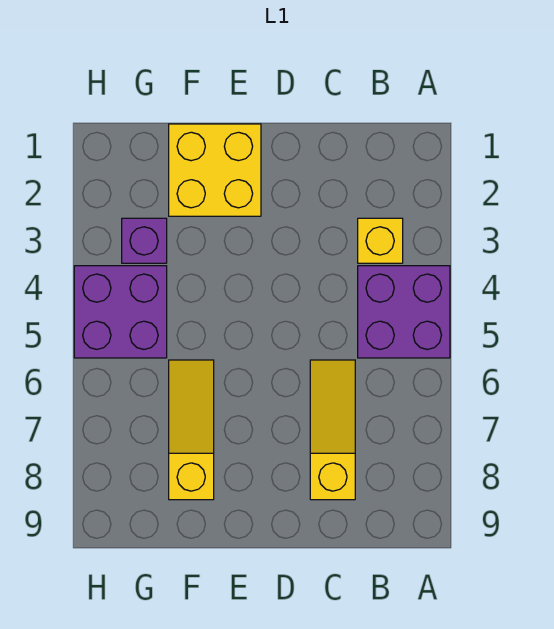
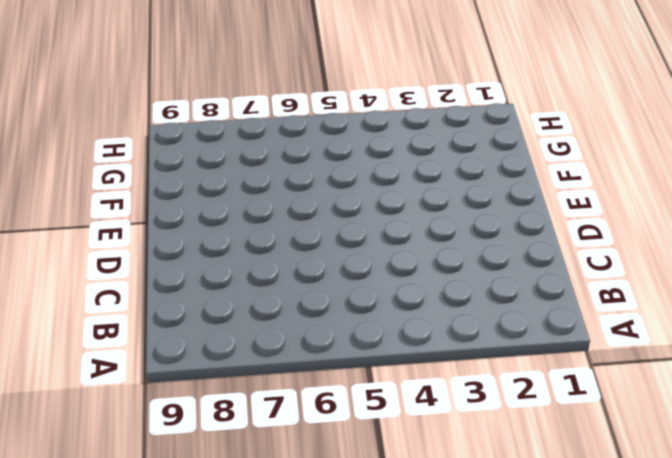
none -> purple brick A4:B5 level 1
none -> yellow brick B3 level 1

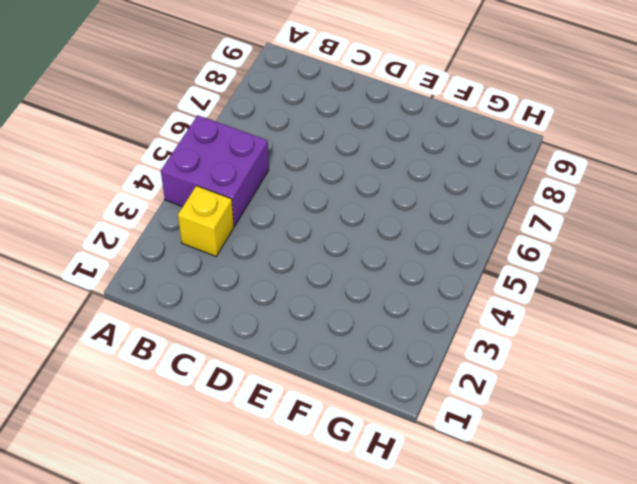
none -> yellow slope C6:C8 level 1 top 8
none -> yellow brick E1:F2 level 1

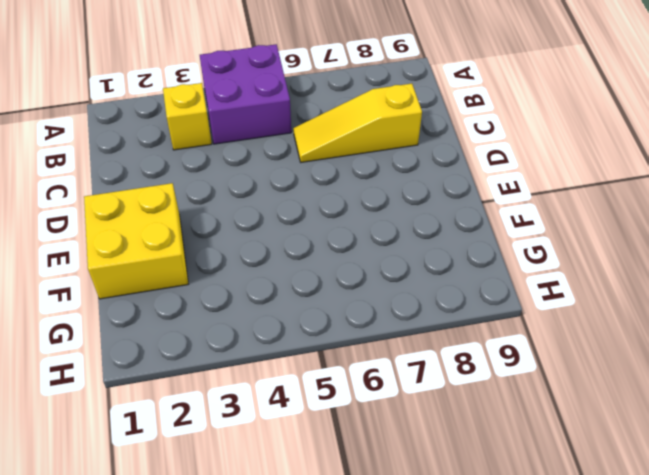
none -> yellow slope F6:F8 level 1 top 8
none -> purple brick G3 level 1

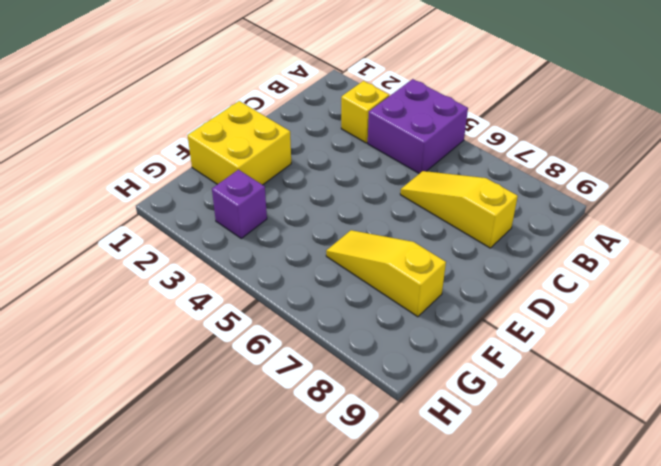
none -> purple brick G4:H5 level 1

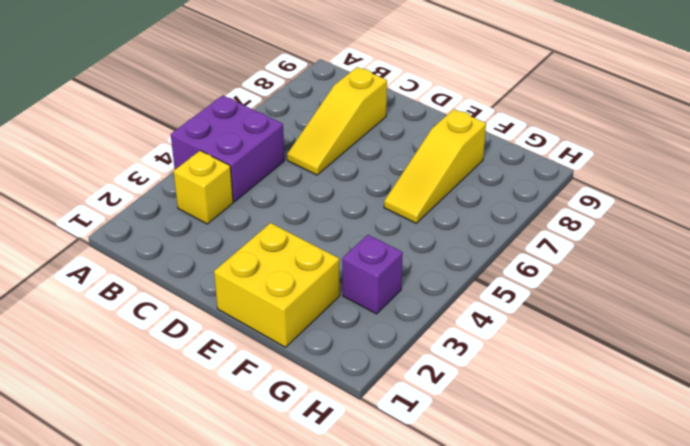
none -> purple brick G4:H5 level 1

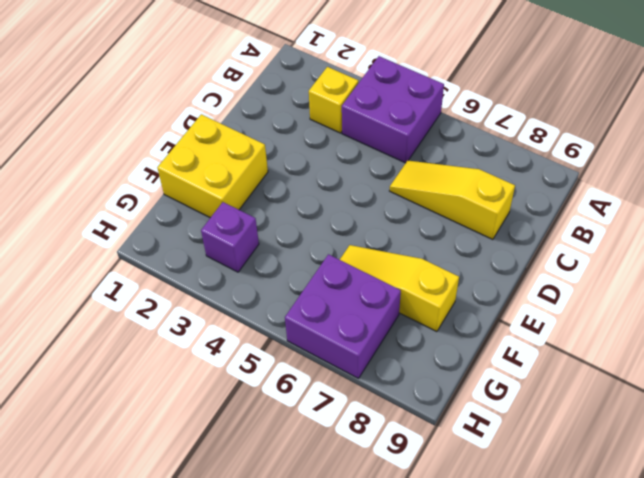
purple brick G6:H7 level 1 -> purple brick G4:H5 level 1

